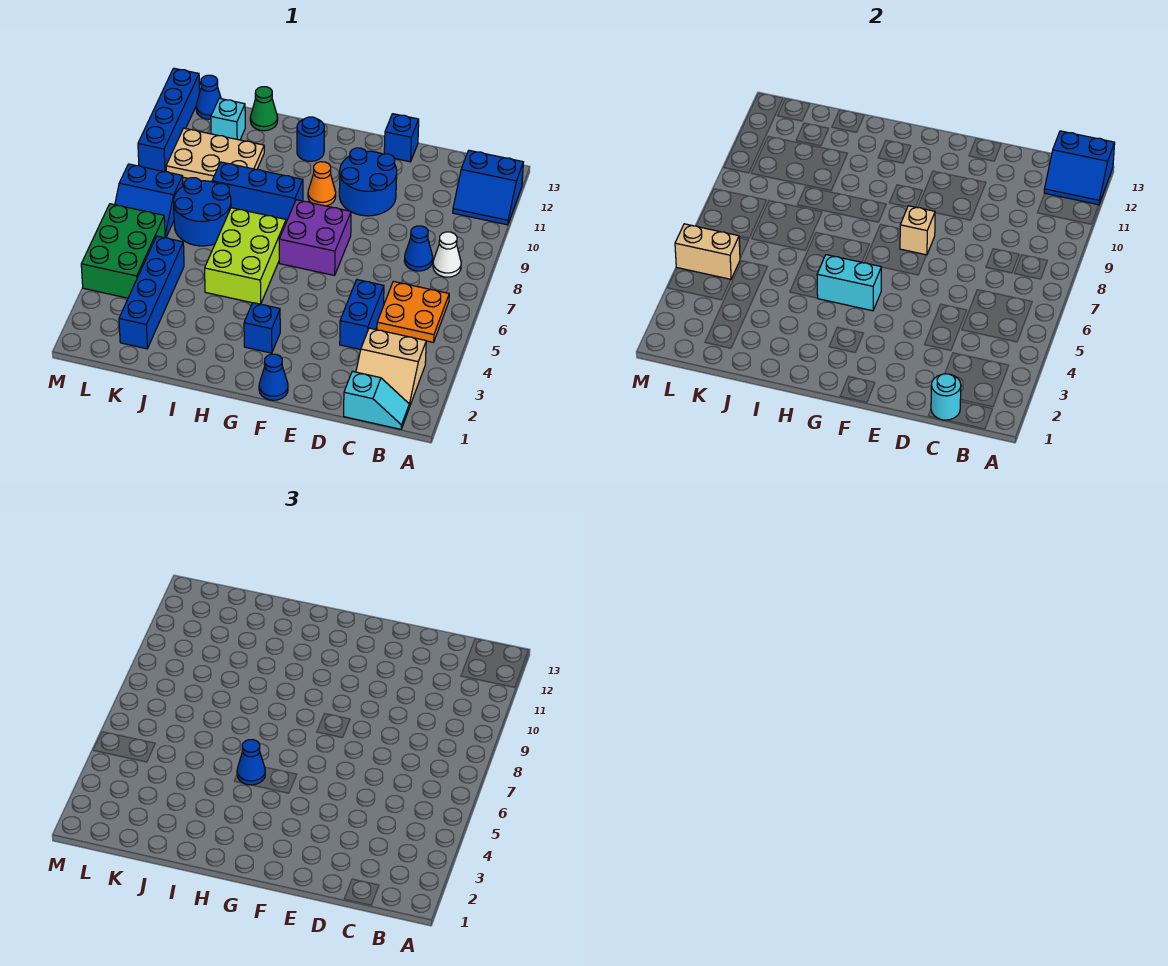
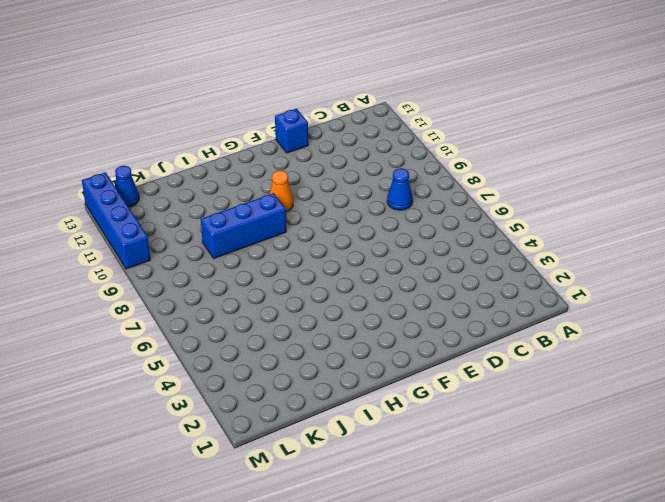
none -> blue slope A11:B12 level 1 top 12
none -> cyan slope B1:C1 level 1 top C
none -> tan slope B2:C3 level 1 top 3
none -> orange plate B5:C6 level 1

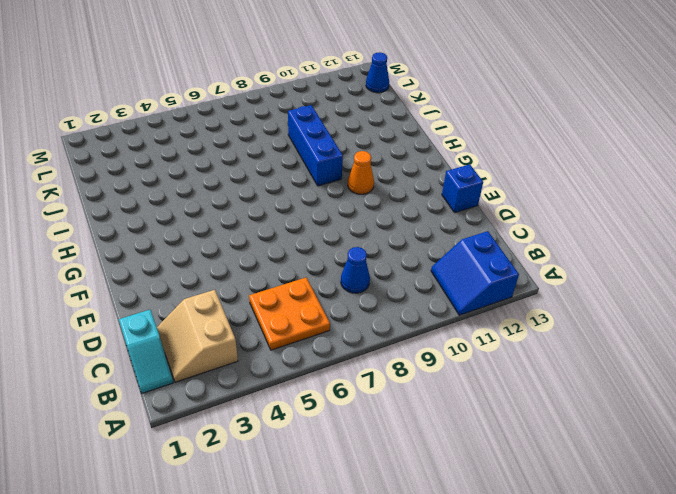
none -> white cone B8 level 1
none -> blue brick D4:D5 level 1
none -> blue round brick E10:F11 level 1
none -> blue cone F1 level 1

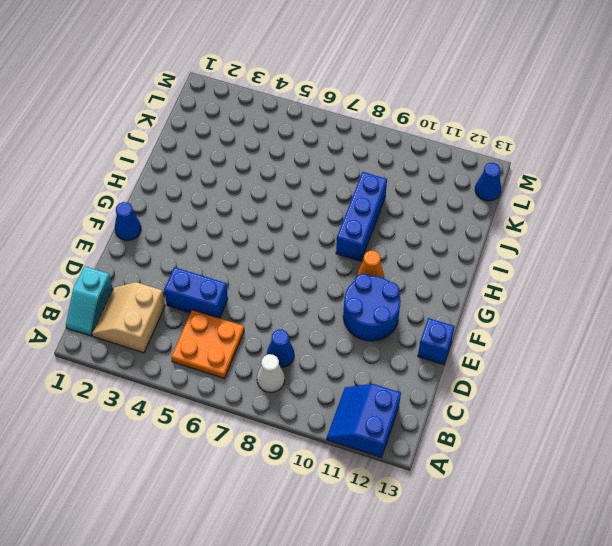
none -> purple brick F7:G8 level 1
none -> blue brick G3 level 1
none -> lime brick H5:I7 level 1
none -> blue round brick H12 level 1

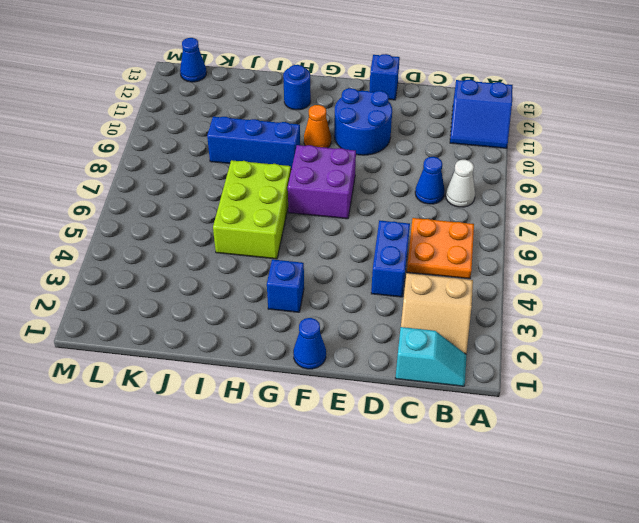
none -> blue round brick J7:K8 level 1
none -> tan plate J10:L11 level 1
none -> green cone J13 level 1
none -> blue brick K2:K5 level 1

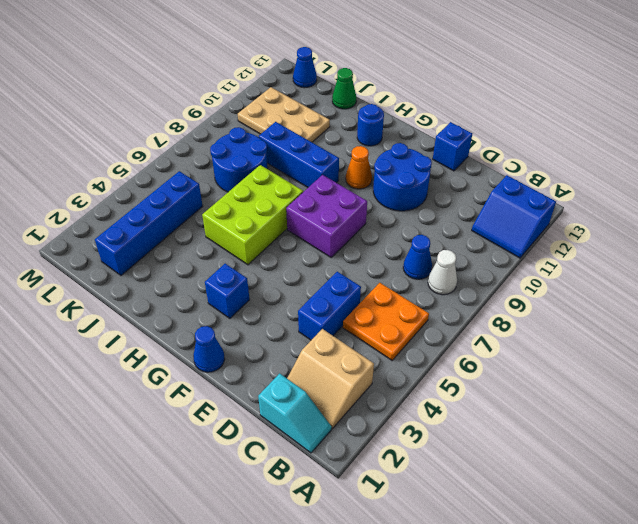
none -> cyan brick K12 level 1
none -> green brick L4:M6 level 1
none -> blue slope L7:M8 level 1 top 8
none -> blue brick M10:M13 level 1

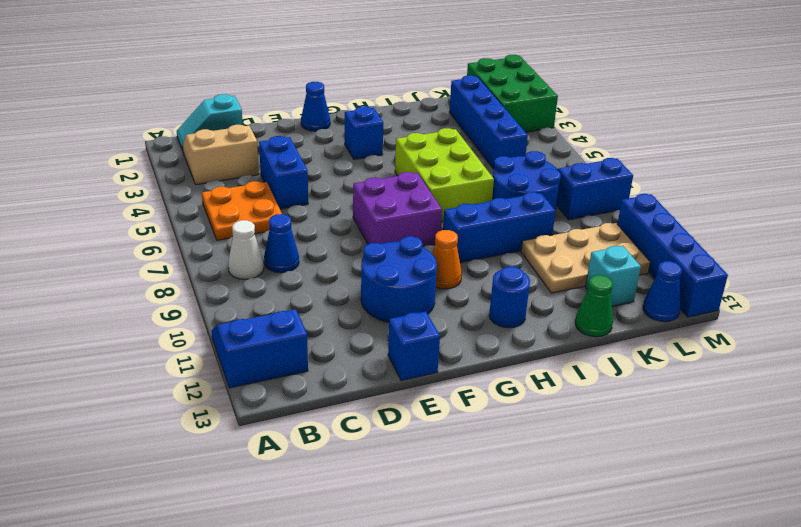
green brick L1:M3 level 1 -> green brick L4:M6 level 1
none -> blue slope A12:B13 level 2 top 13
none -> cyan round brick C1 level 2
none -> tan brick F8 level 2
none -> cyan brick G5:H5 level 2

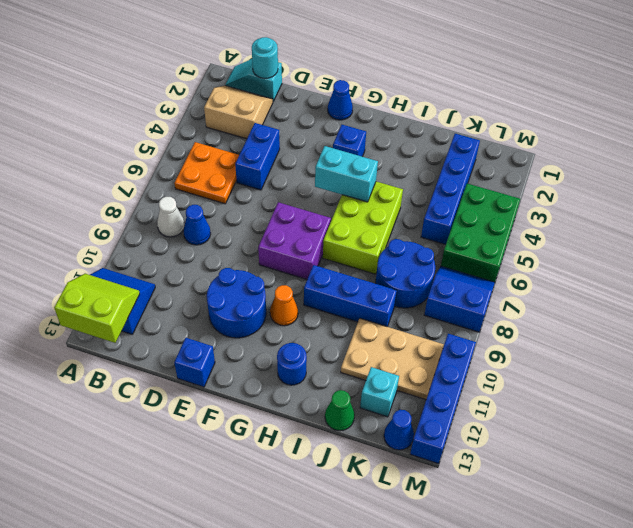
lime slope A12:B13 level 2 top 13 -> blue slope A12:B13 level 2 top 13
none -> tan brick F8 level 2
none -> tan brick L5:M5 level 2
none -> blue cone H5 level 3

